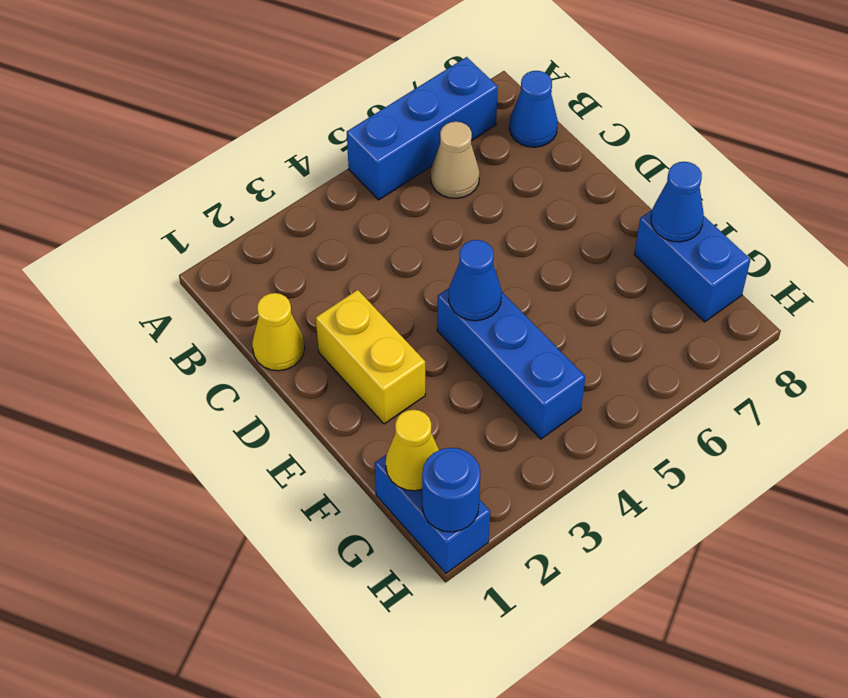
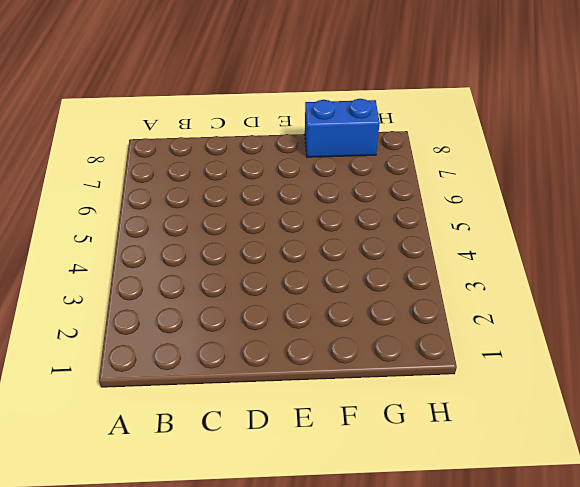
none -> blue brick A5:A7 level 1
none -> tan cone B6 level 1
none -> blue cone B8 level 1

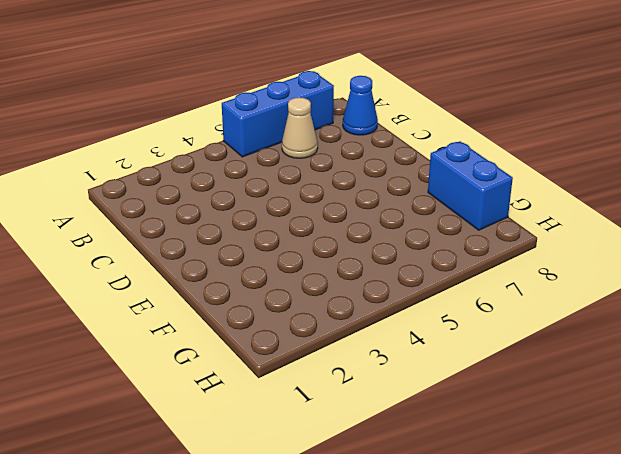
none -> yellow cone C1 level 1
none -> yellow brick D2:E2 level 1
none -> blue brick E4:G4 level 1

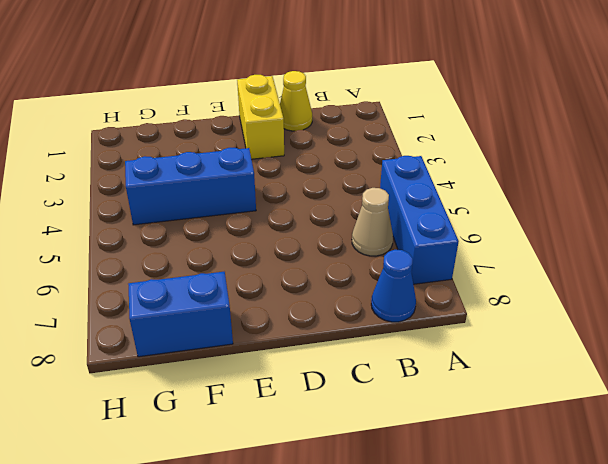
yellow brick D1:D2 level 1 -> yellow brick D2:E2 level 1
none -> blue brick G1:H1 level 1
none -> blue cone E4 level 2
none -> blue cone F8 level 2

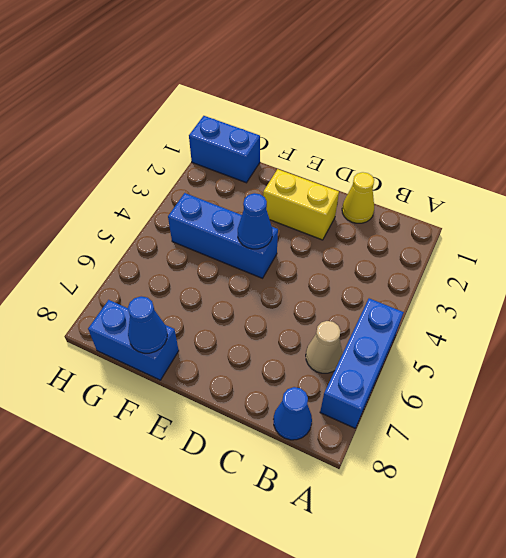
none -> yellow cone G1 level 2
none -> blue round brick H1 level 2

